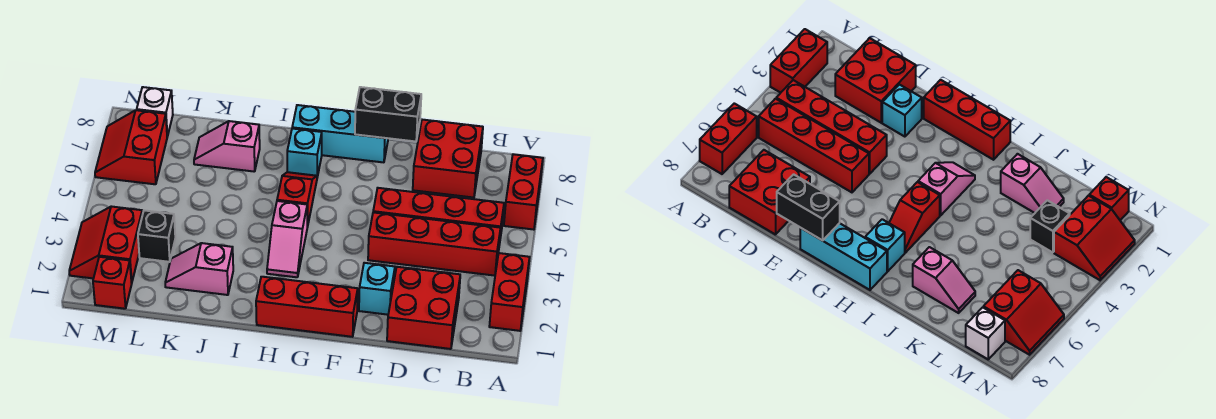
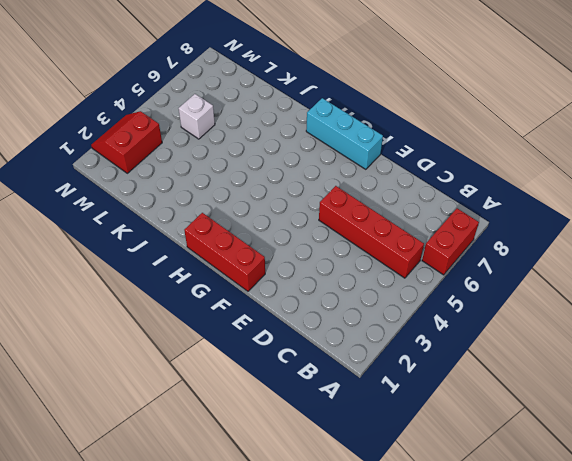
white brick L5 level 1 -> white brick M8 level 1
none -> red brick A2:A3 level 1
none -> red brick B4:E4 level 1
none -> red brick C1:D2 level 1

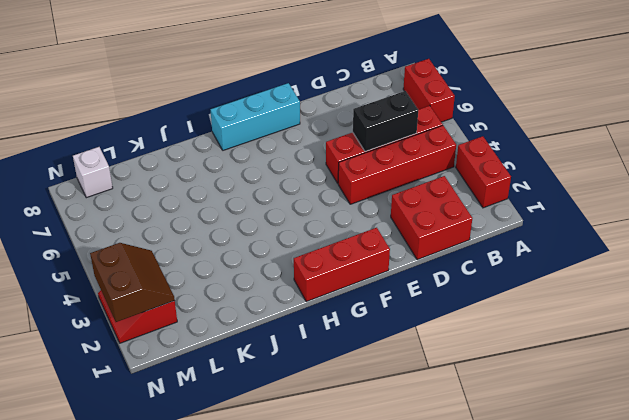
black brick C5:D5 level 2 -> black brick E8:F8 level 2
brown slope M2:N3 level 2 top N -> none
none -> red brick C7:D8 level 1
none -> cyan brick E2 level 1
none -> pink slope H3:H4 level 1 top 4

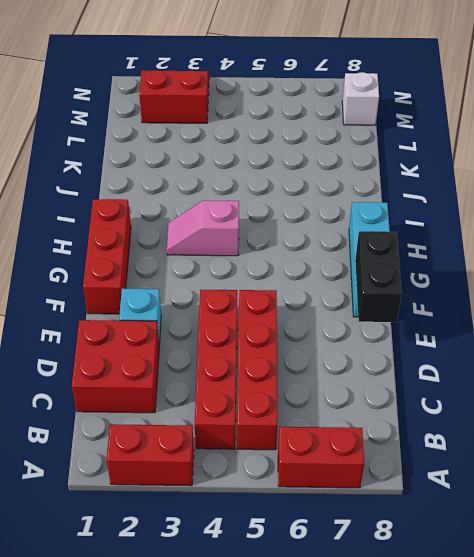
none -> red brick C7:D8 level 1
none -> red slope H5:H6 level 1 top 5
none -> cyan brick H7 level 1

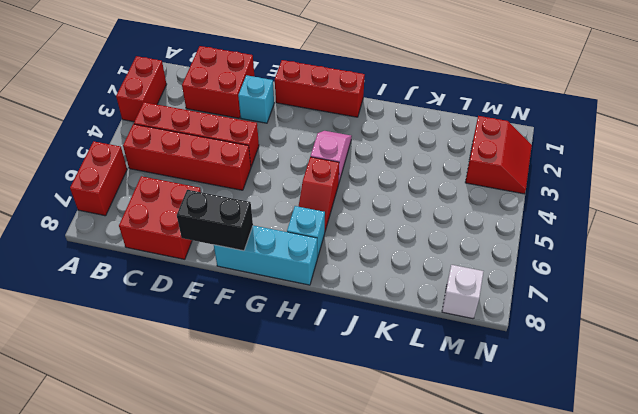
none -> pink slope J2:K2 level 1 top J
none -> pink slope J7:K7 level 1 top J
none -> black brick L3 level 1

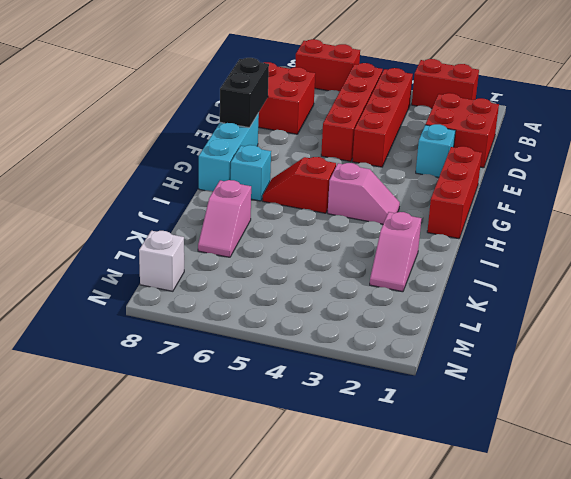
none -> black brick L3 level 1
none -> red brick M1 level 1
none -> red slope M2:N3 level 1 top M

